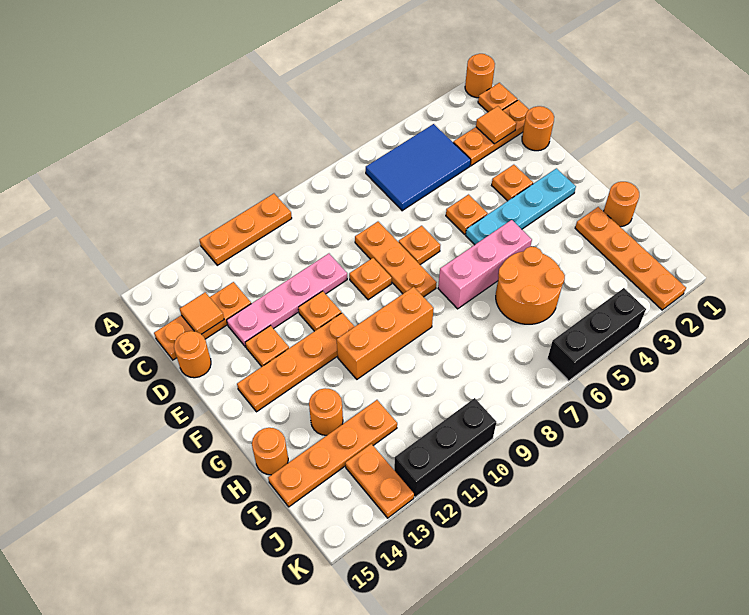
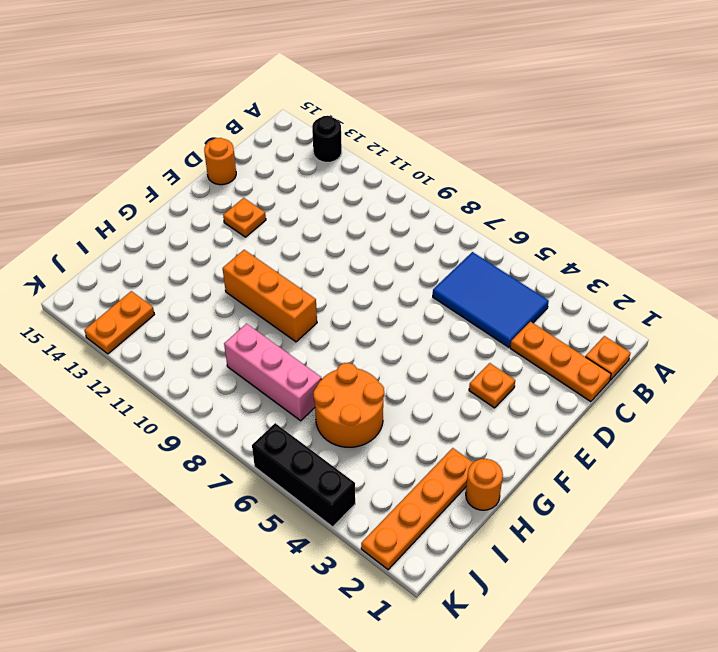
black round brick A13 level 1 -> none
pink brick I7:I9 level 1 -> pink brick G5:G7 level 1
none -> orange round brick A1 level 1
none -> orange plate A10:A12 level 1
none -> orange plate C13:C15 level 1
none -> orange round brick D1 level 1

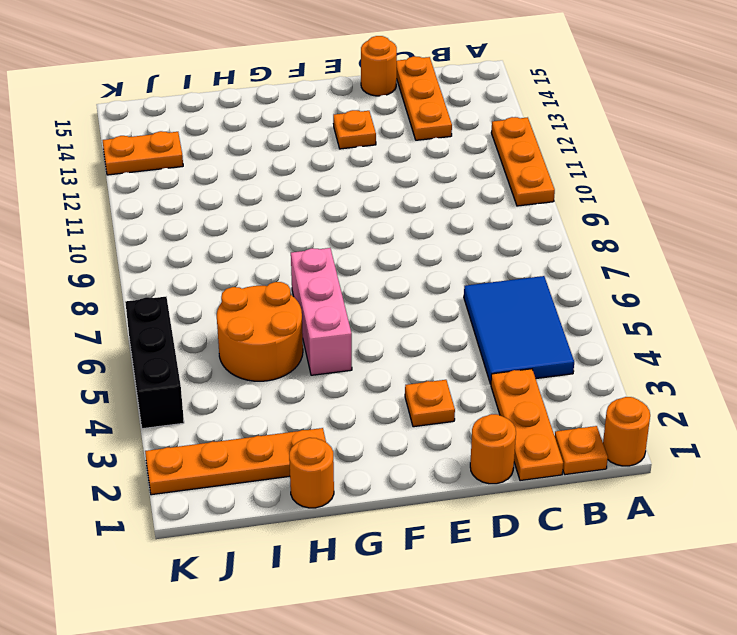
none -> orange plate D8:F8 level 1
none -> pink plate D10:D13 level 1
none -> orange plate E5 level 1
none -> orange plate E7 level 1

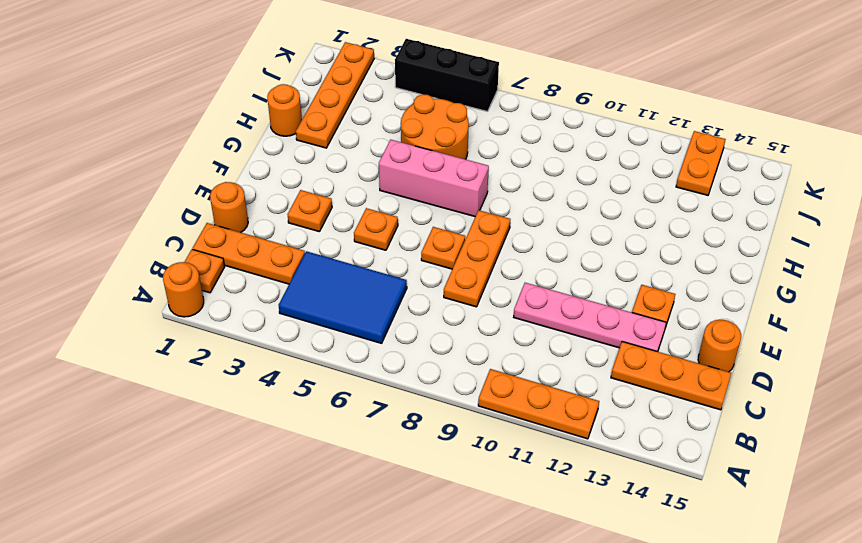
none -> orange plate E9 level 1
none -> orange plate E11 level 1
none -> cyan plate F2:F5 level 1
none -> orange plate F11:F14 level 1

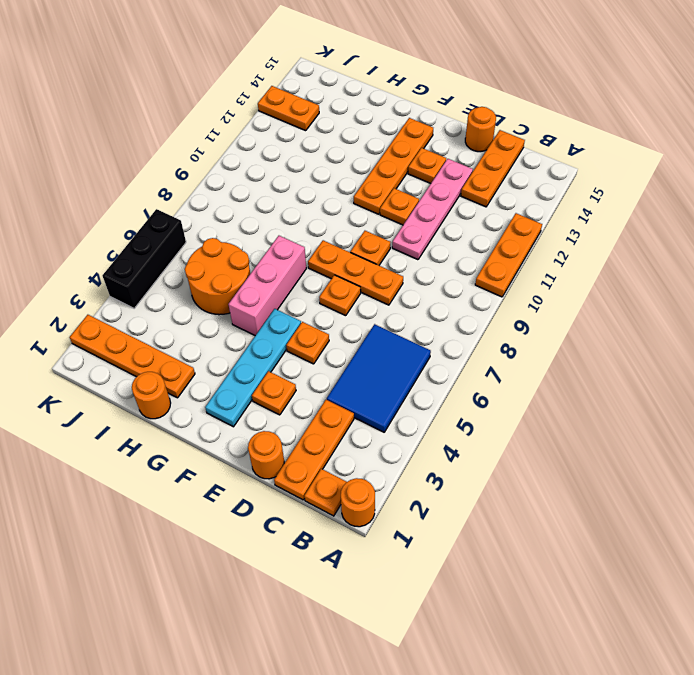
none -> orange brick G9:G11 level 1
none -> orange round brick H13 level 1
none -> orange round brick H15 level 1
none -> orange plate I12:I15 level 1

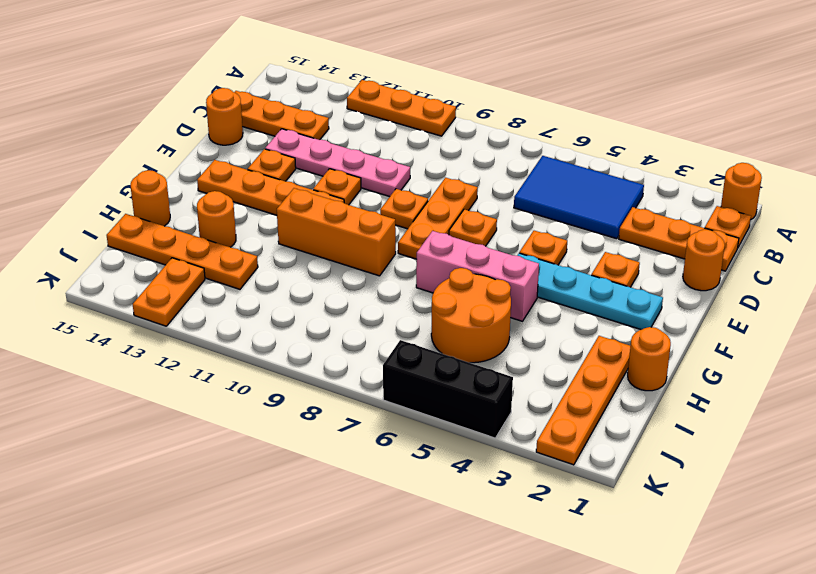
none -> black brick K10:K12 level 1
none -> orange tile C2 level 2
none -> orange tile C14 level 2

